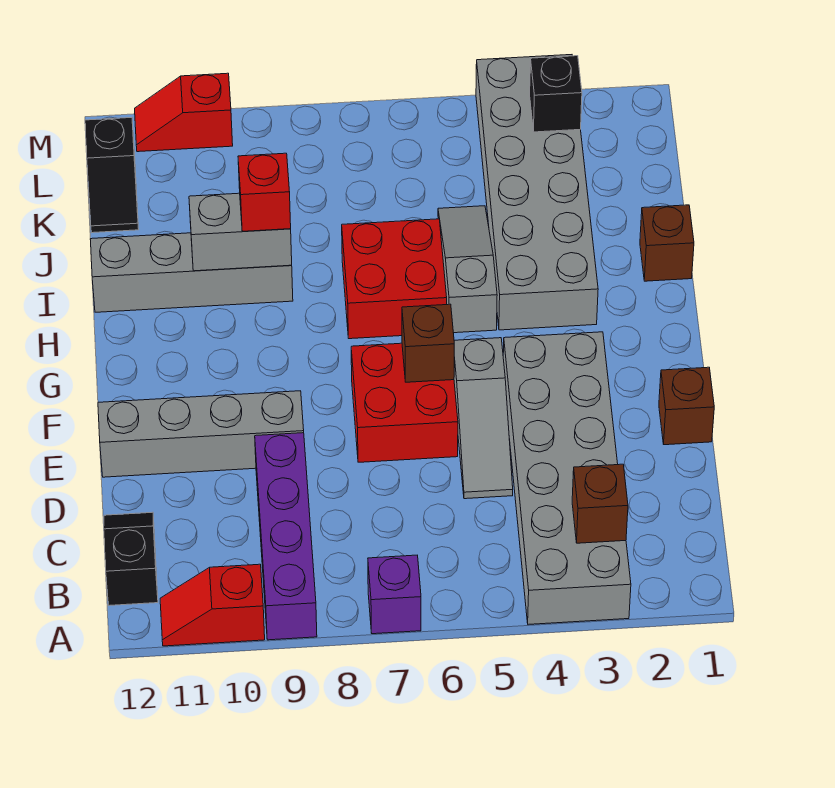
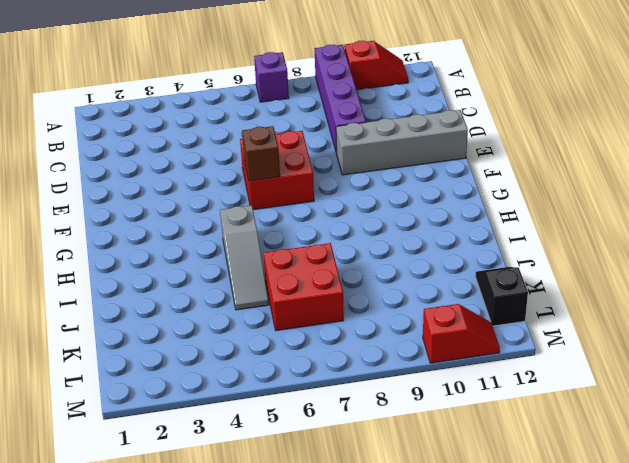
red brick J6:K7 level 1 -> red brick H6:I7 level 1
none -> grey brick A3:F4 level 1
none -> black slope B12:C12 level 1 top B
none -> grey slope D5:F5 level 1 top F

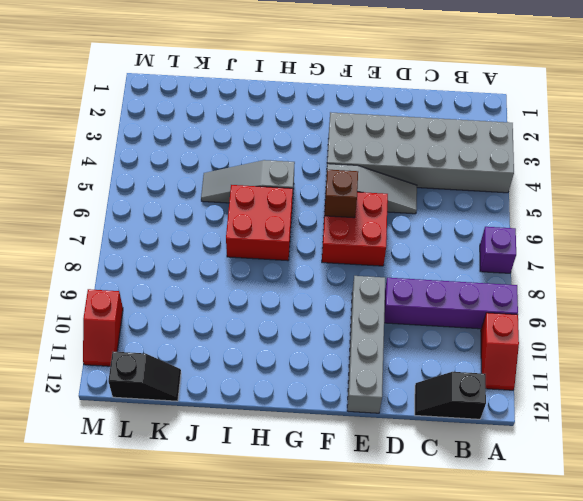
none -> brown brick E1 level 1
none -> grey brick H3:M4 level 1
none -> brown brick I1 level 1

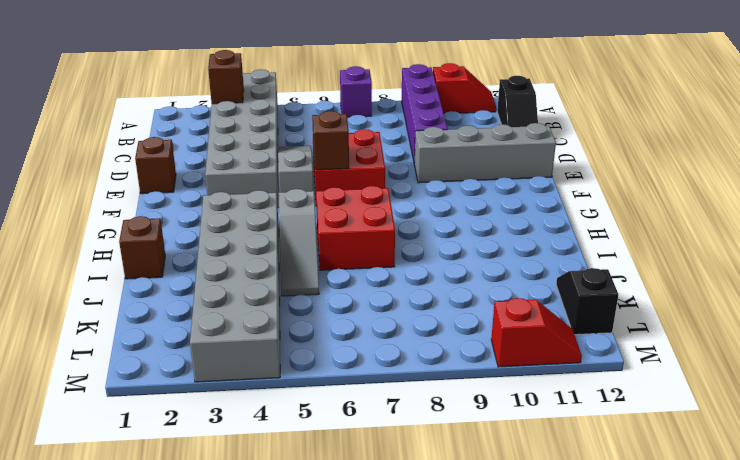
none -> grey brick I9:I12 level 1
none -> grey brick I9:I10 level 2
none -> black brick L3 level 2

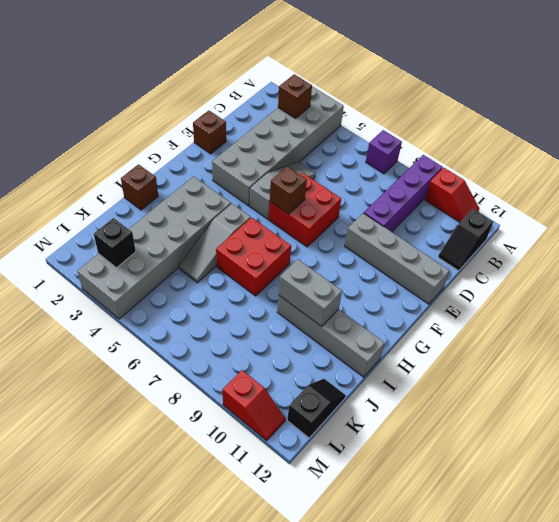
none -> red brick I9 level 3

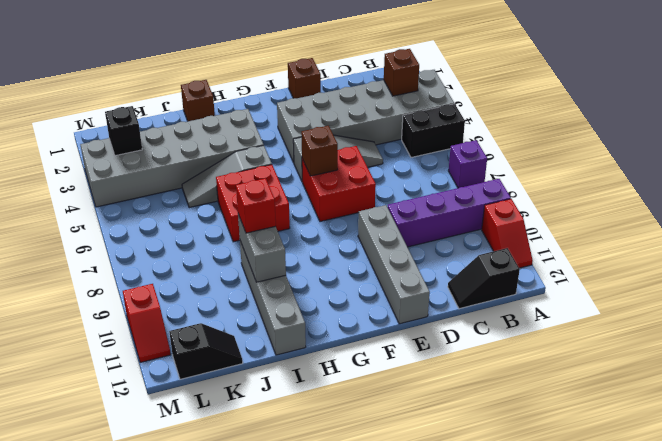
black brick A5:B5 level 1 -> none

